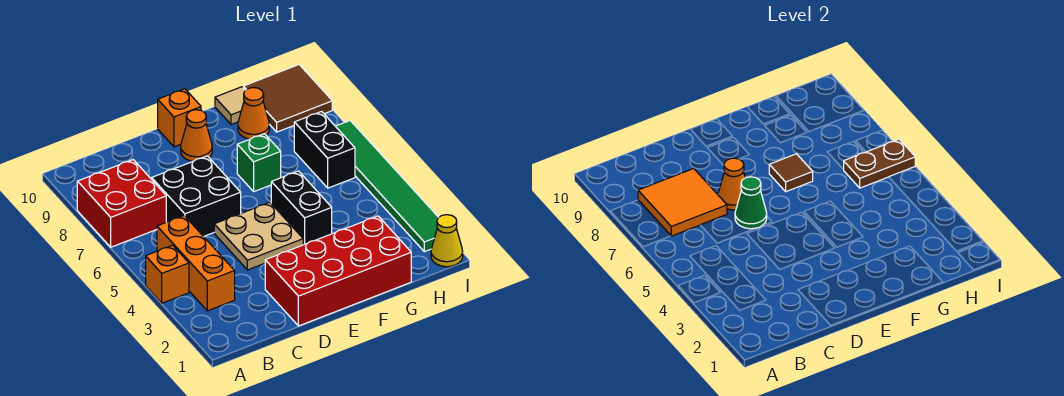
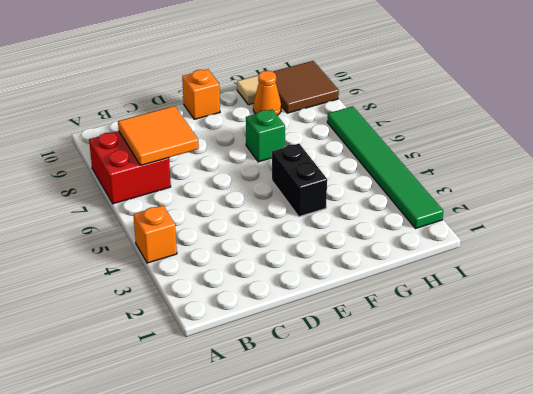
none -> orange brick B3:B5 level 1
none -> black brick C6:D7 level 1
none -> red brick D1:G2 level 1

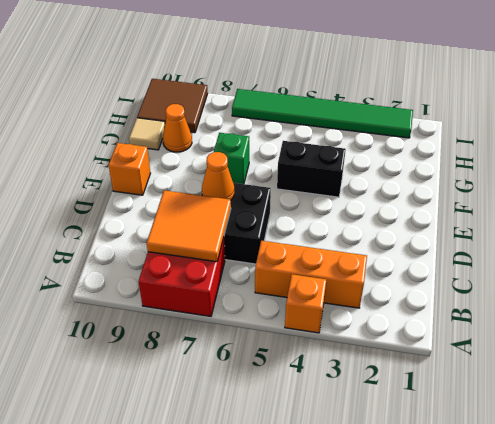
none -> red brick D1:G2 level 1
none -> tan plate D4:E5 level 1
none -> orange cone E9 level 1

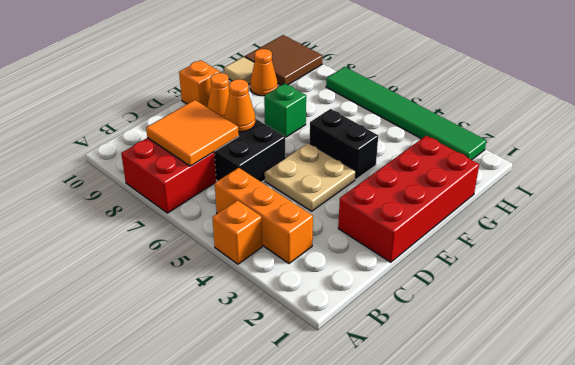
none -> black brick H6:H7 level 1
none -> yellow cone I1 level 1
none -> green cone D6 level 2

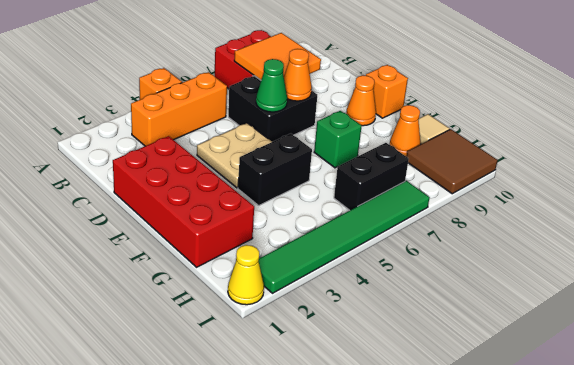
none -> brown tile F7 level 2
none -> brown plate H6:I6 level 2

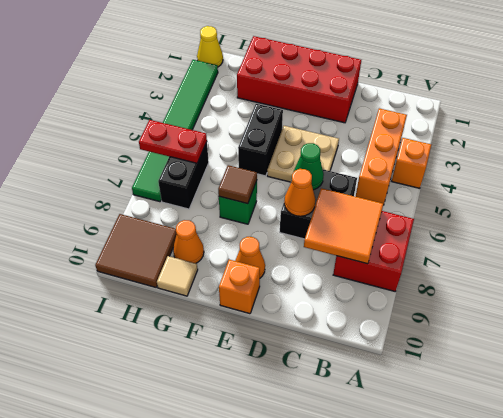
red plate H6:I6 level 2 -> brown plate H6:I6 level 2

